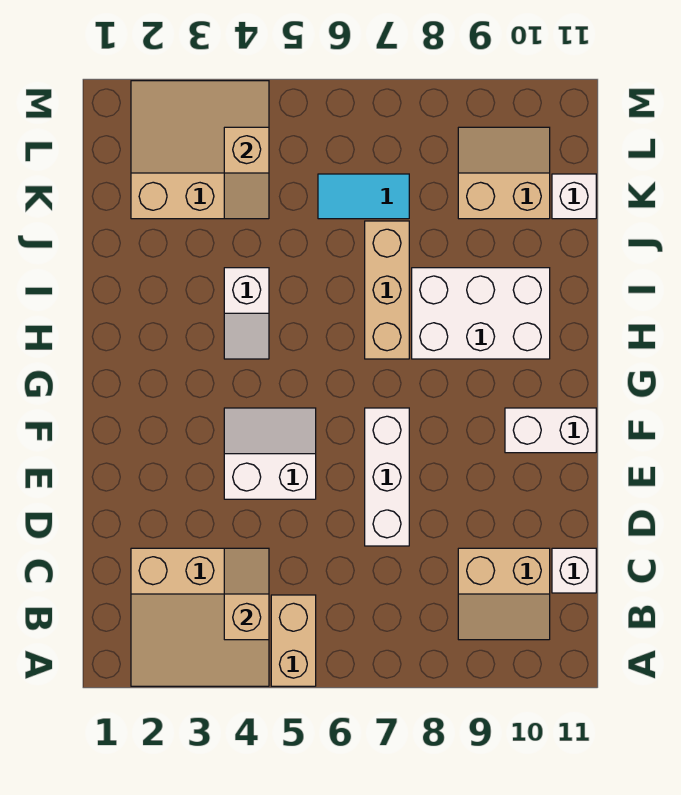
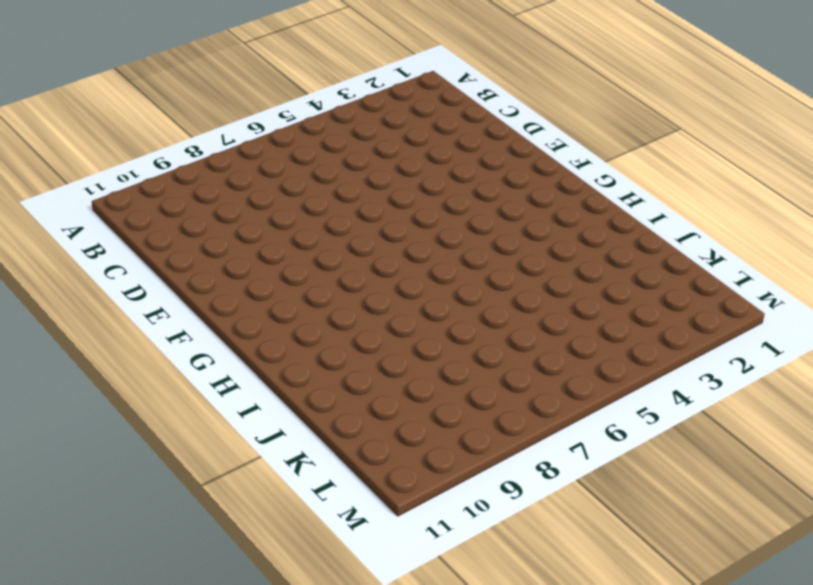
none -> tan slope A2:C4 level 1 top C
none -> tan brick A5:B5 level 1
none -> tan slope B9:C10 level 1 top C

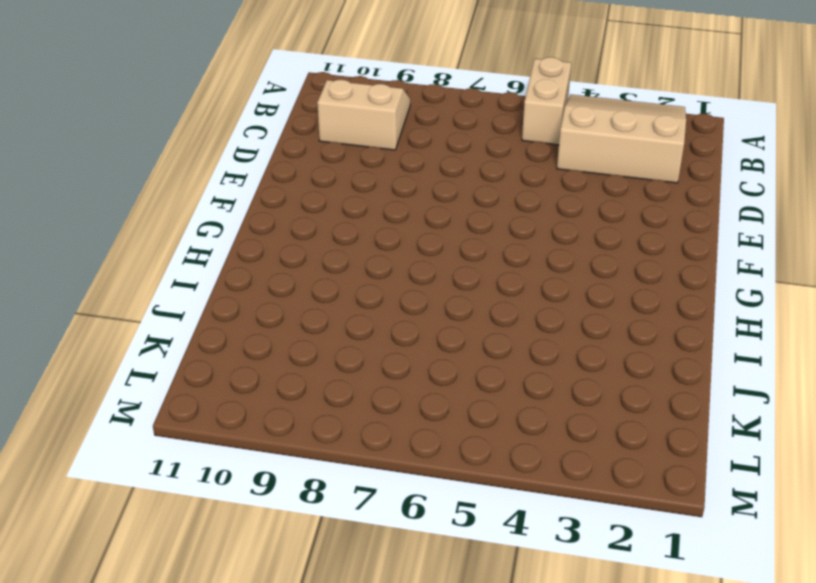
none -> white brick C11 level 1
none -> white brick D7:F7 level 1
none -> white slope E4:F5 level 1 top E

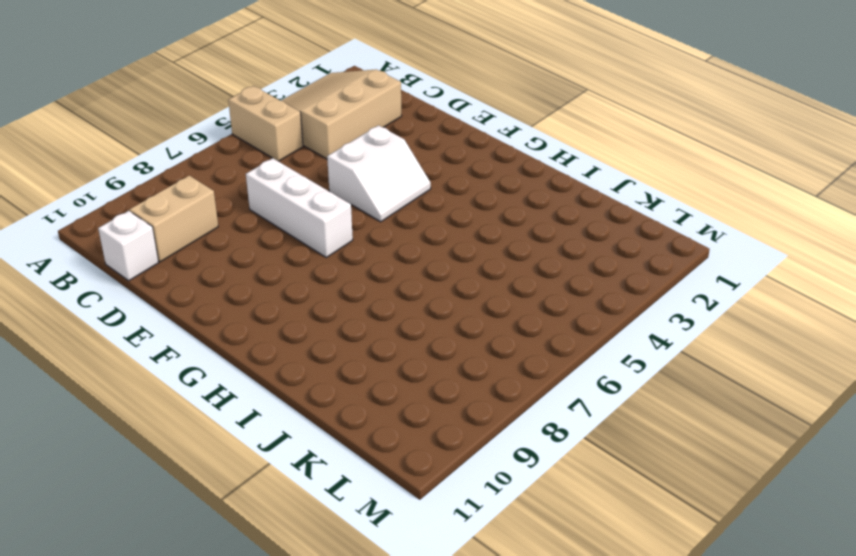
none -> white brick F10:F11 level 1
none -> white slope H4:I4 level 1 top I
none -> tan brick H7:J7 level 1

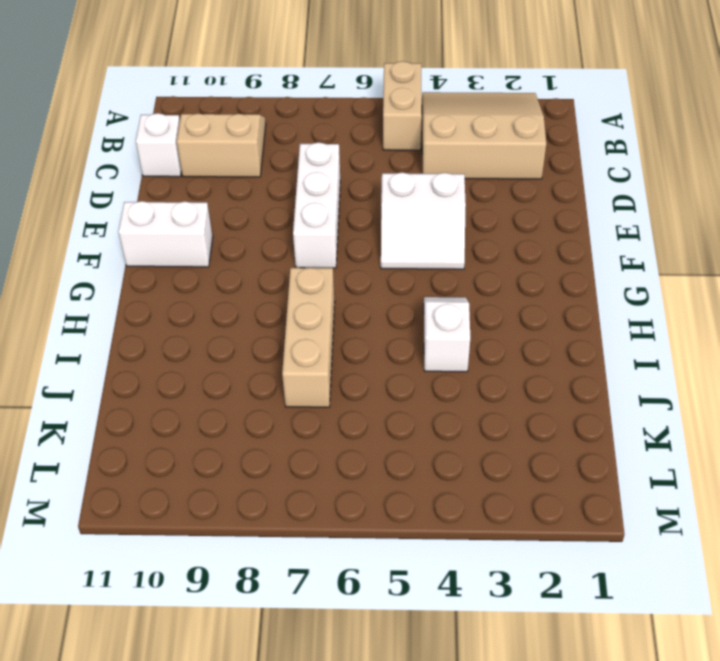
none -> white brick H8:I10 level 1
none -> tan slope K2:M4 level 1 top K
none -> cyan tile K6:K7 level 1

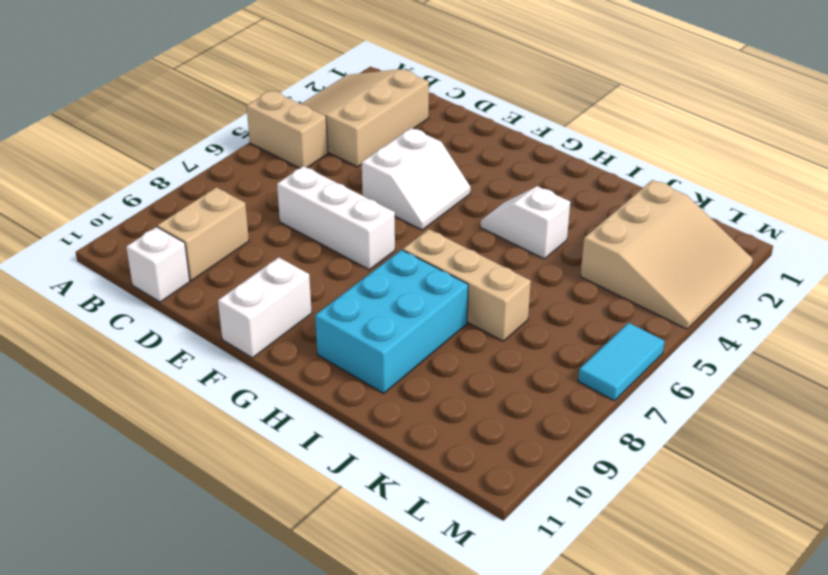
cyan brick H8:I10 level 1 -> white brick H8:I10 level 1
cyan tile M6:M7 level 1 -> cyan tile K6:K7 level 1
none -> tan slope K9:L10 level 1 top K
none -> white brick K11 level 1
none -> tan slope B4:C4 level 2 top B

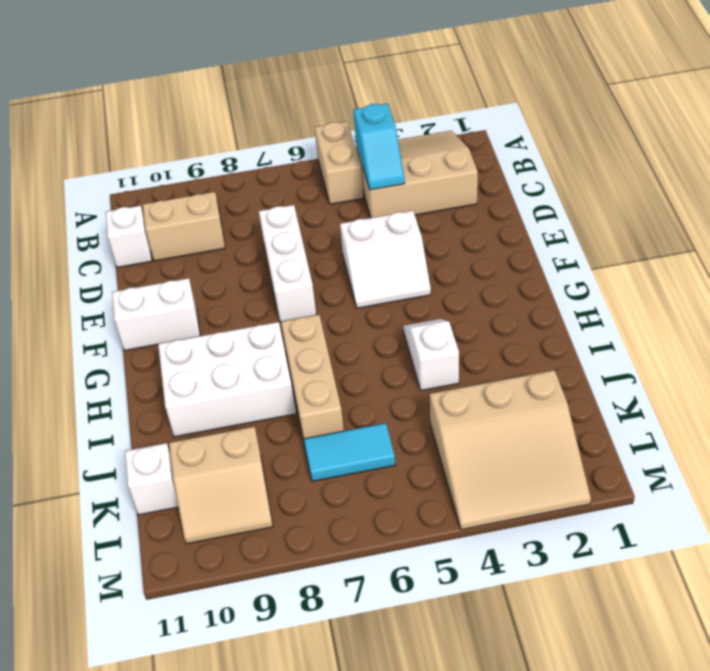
cyan slope B4:C4 level 2 top B -> tan slope B4:C4 level 2 top B
none -> tan slope K4:L4 level 2 top L

